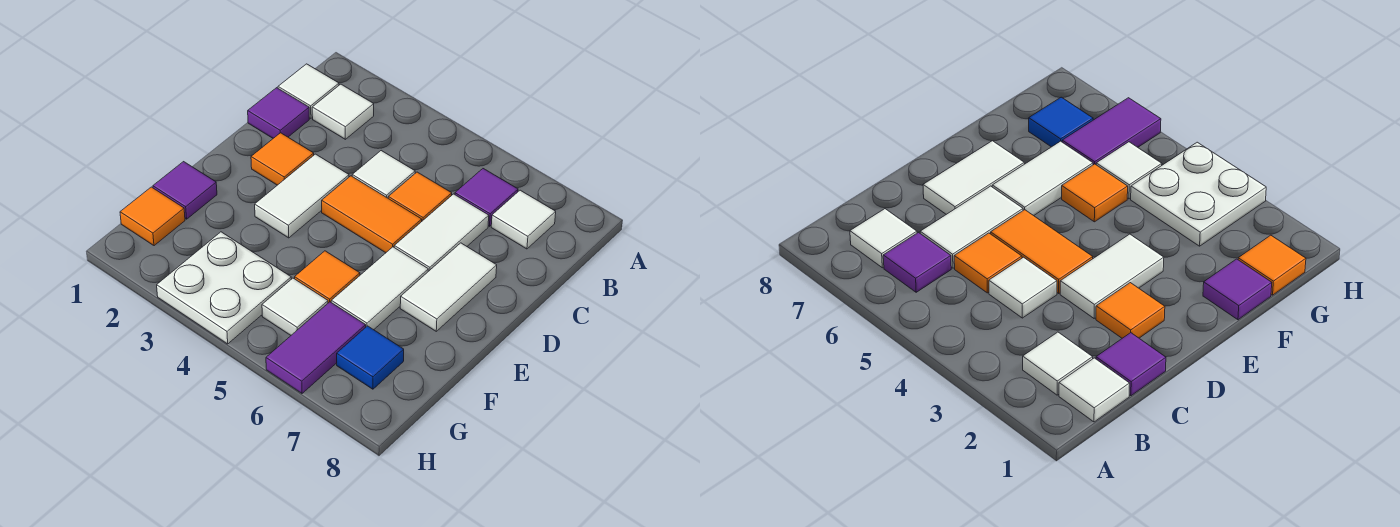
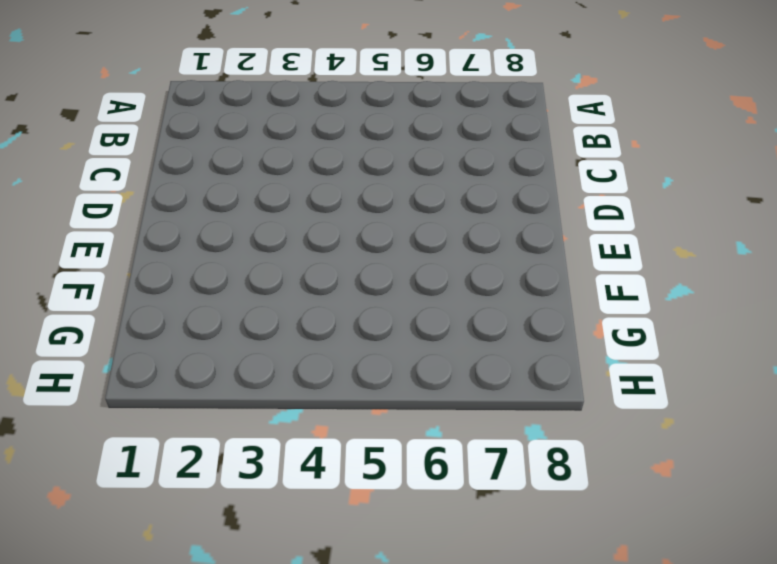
none -> white tile B1 level 1
none -> white tile B2 level 1
none -> purple tile B6 level 1

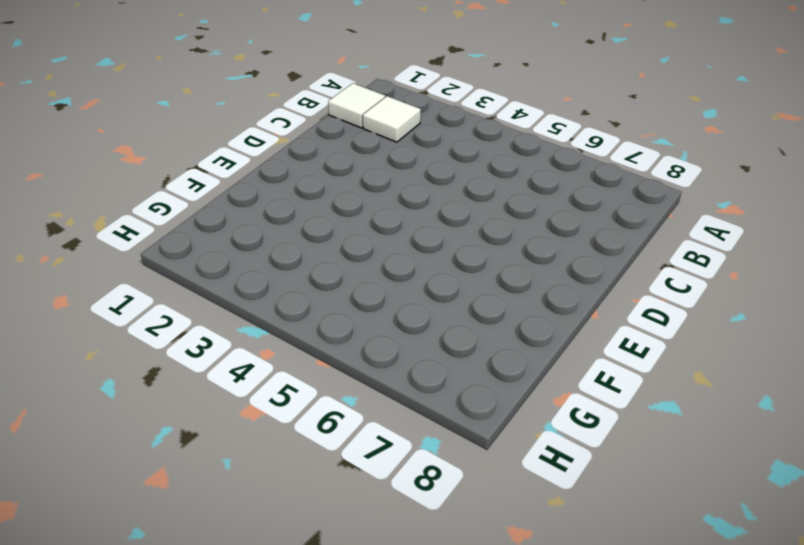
none -> purple tile B6 level 1
none -> white tile B7 level 1
none -> purple tile C1 level 1

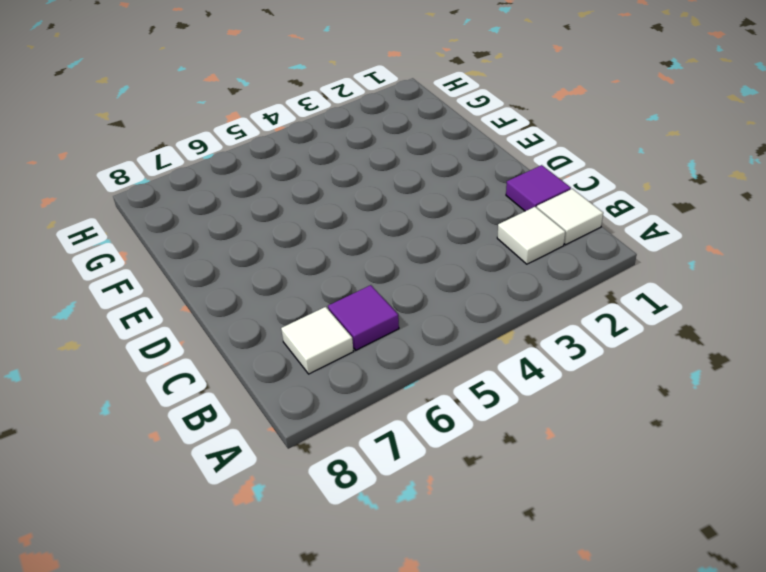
none -> white tile C4 level 1
none -> orange tile C5 level 1
none -> white tile C6:D6 level 1

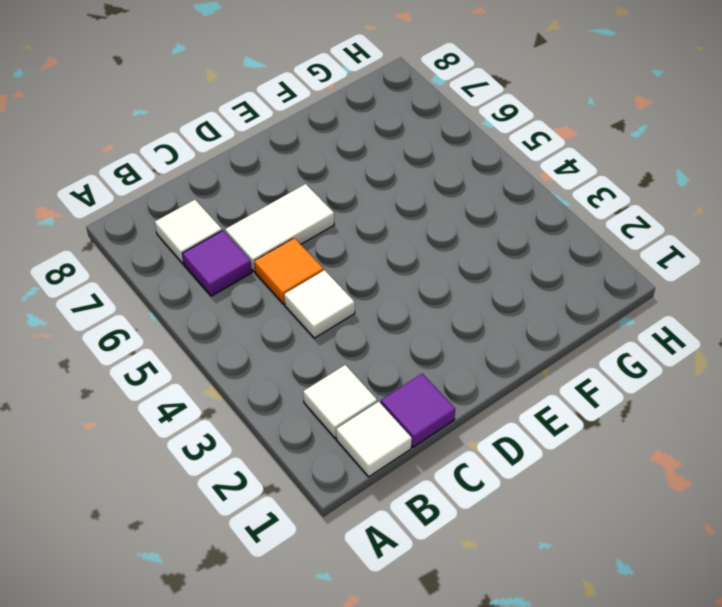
none -> orange tile D2 level 1
none -> white tile D3:E3 level 1
none -> orange tile D4:D5 level 1

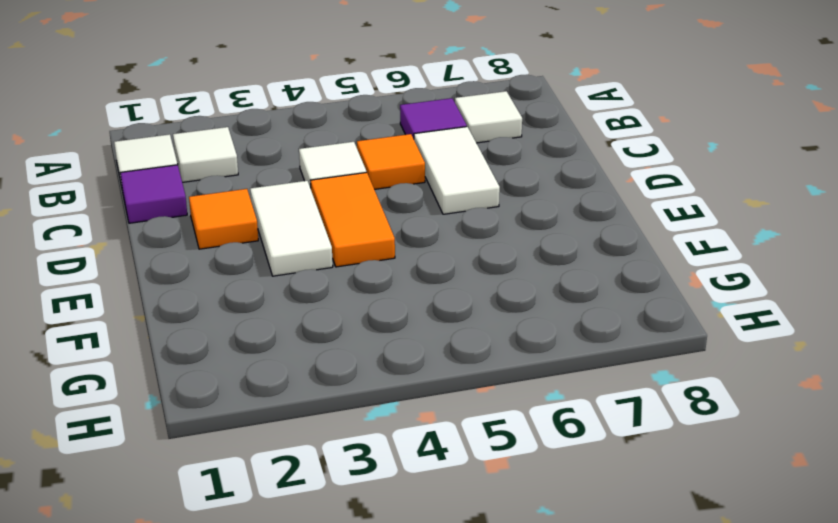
orange tile D4:E4 level 1 -> orange tile D4:D5 level 1
none -> white tile D7:E7 level 1
none -> white tile E6:F6 level 1
none -> purple tile F1 level 1

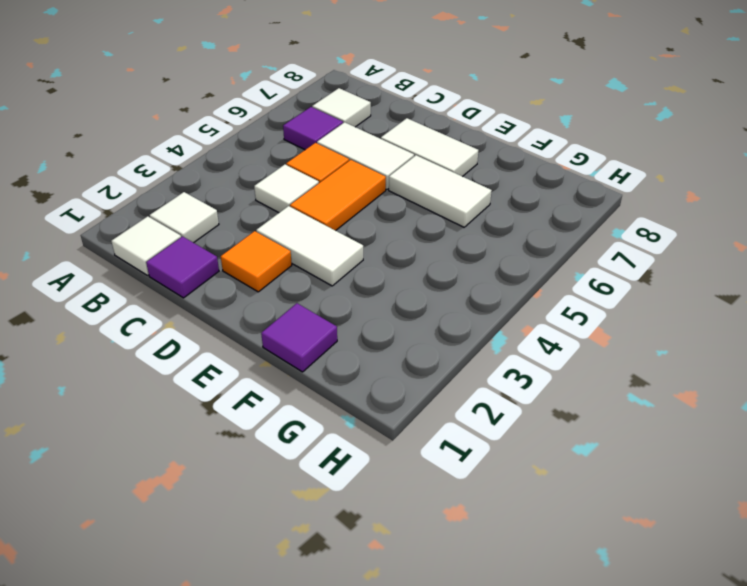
none -> orange tile F5 level 1
none -> orange tile G1 level 1
none -> white plate G3:H4 level 1

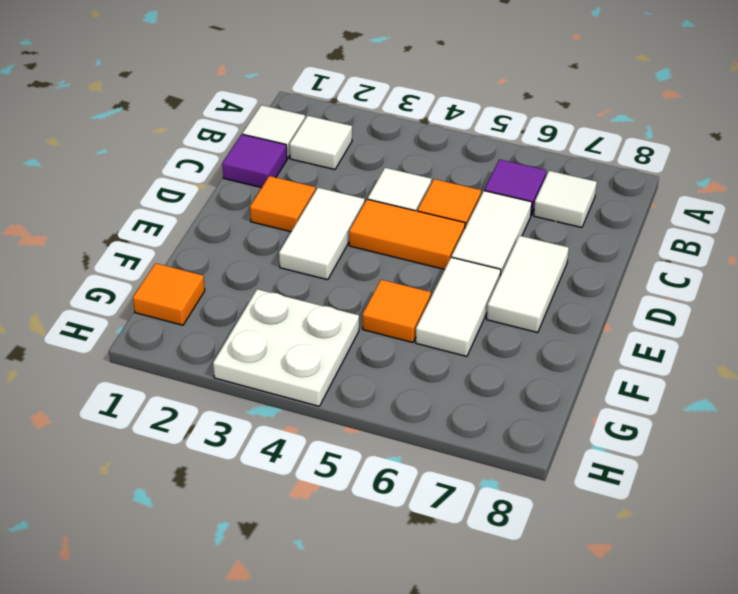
none -> purple tile F1 level 1
none -> white tile G5 level 1
none -> purple tile G6:H6 level 1

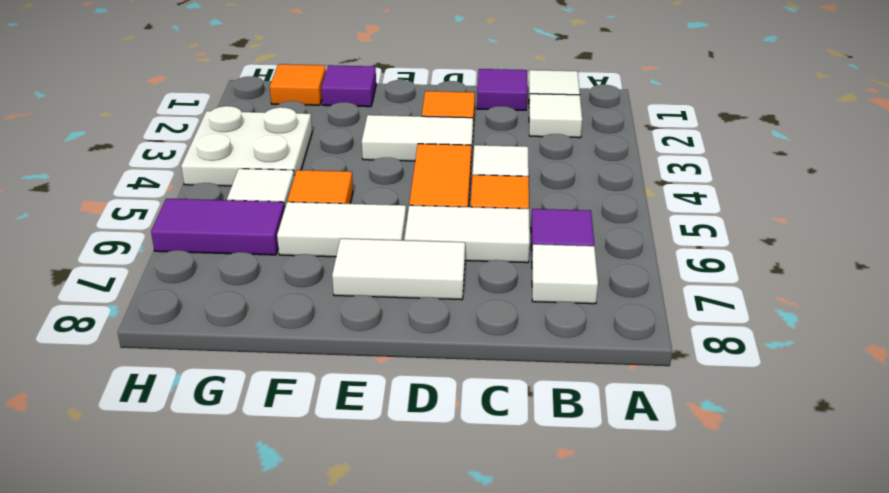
none -> blue tile G7 level 1

